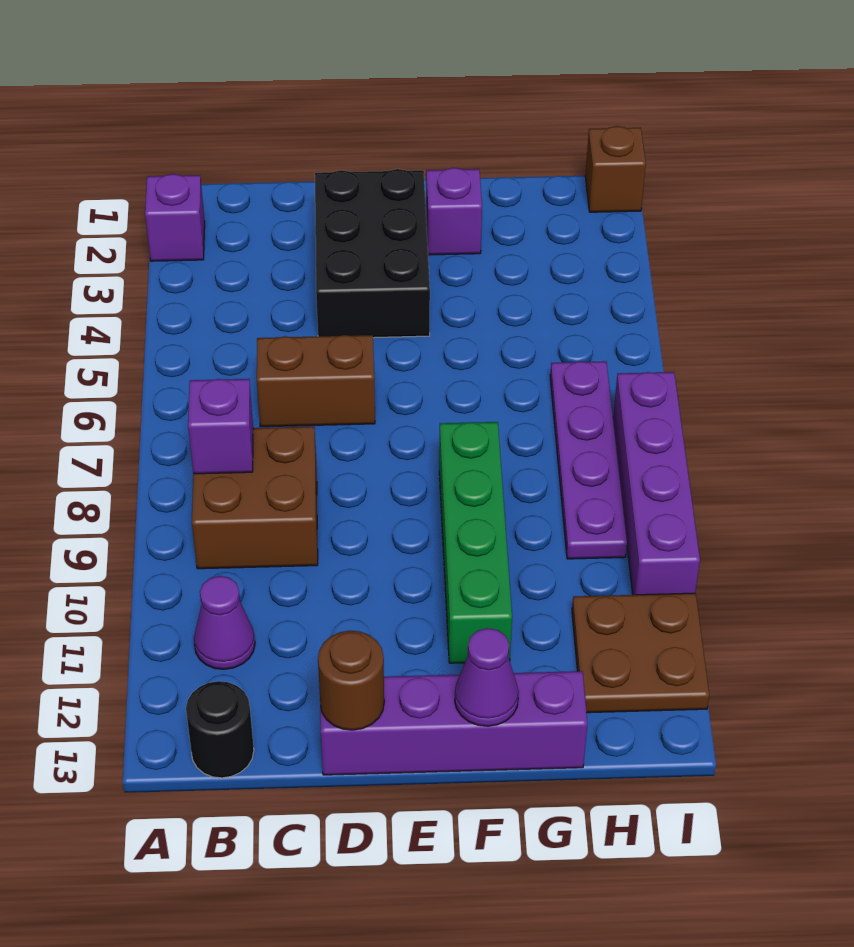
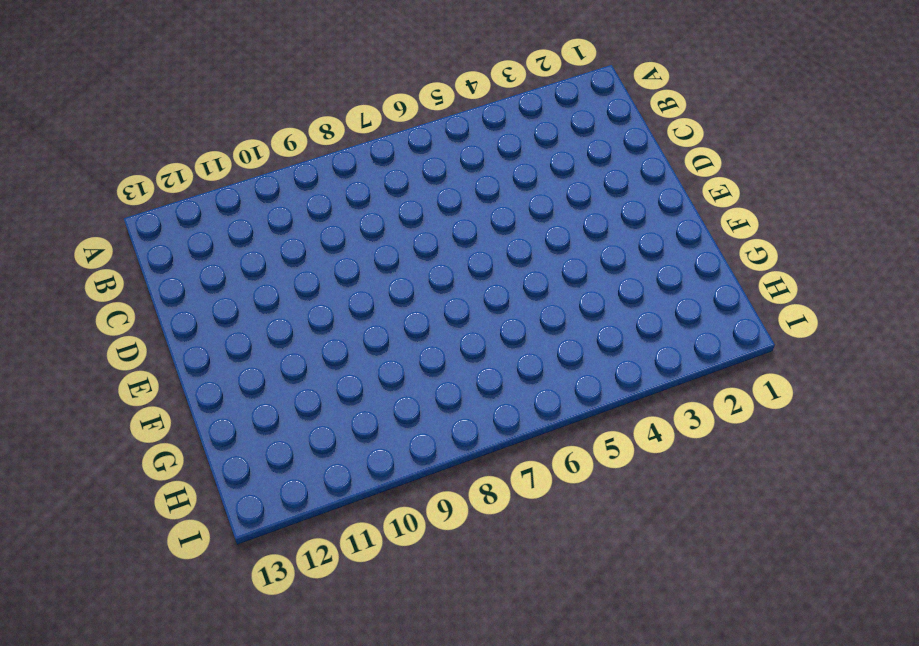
none -> purple brick A2 level 1
none -> brown brick B8:C9 level 1
none -> purple cone B11 level 1

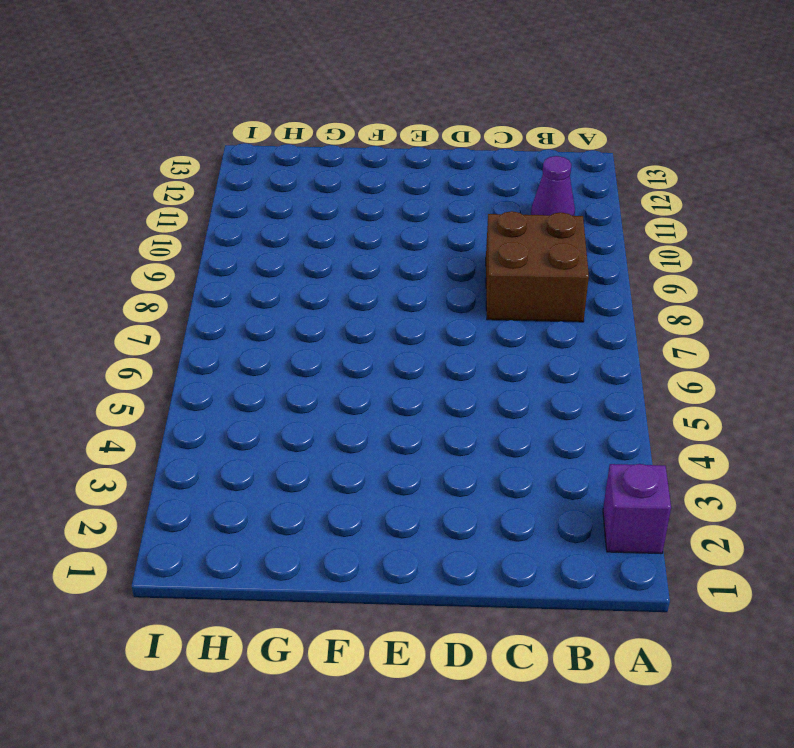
none -> black round brick B13 level 1
none -> brown brick C6:D6 level 1
none -> black brick D2:E4 level 1

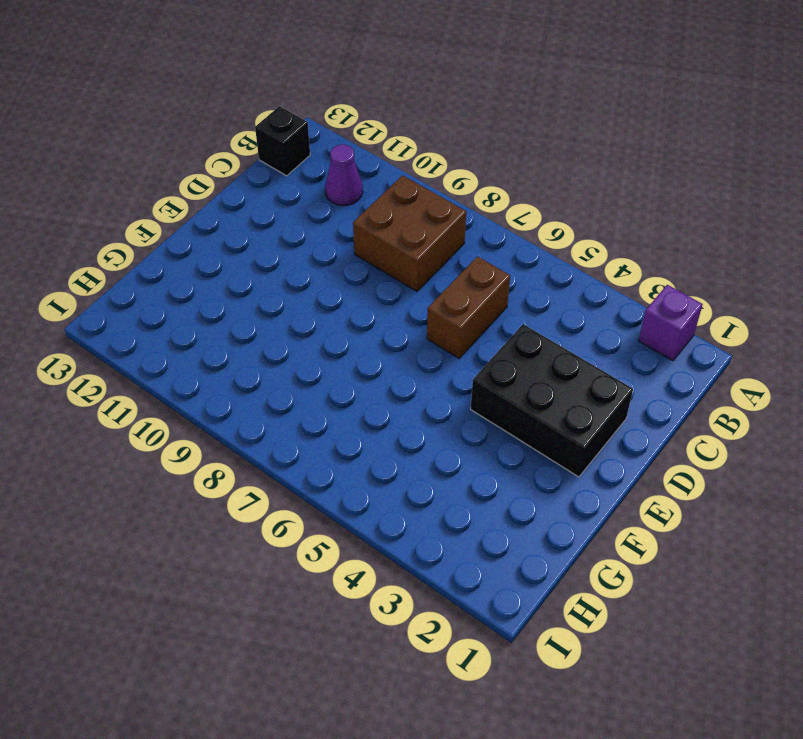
black brick B13 level 1 -> black round brick B13 level 1
none -> purple brick D13:G13 level 1
none -> purple brick F2 level 1
none -> green brick F8:F11 level 1

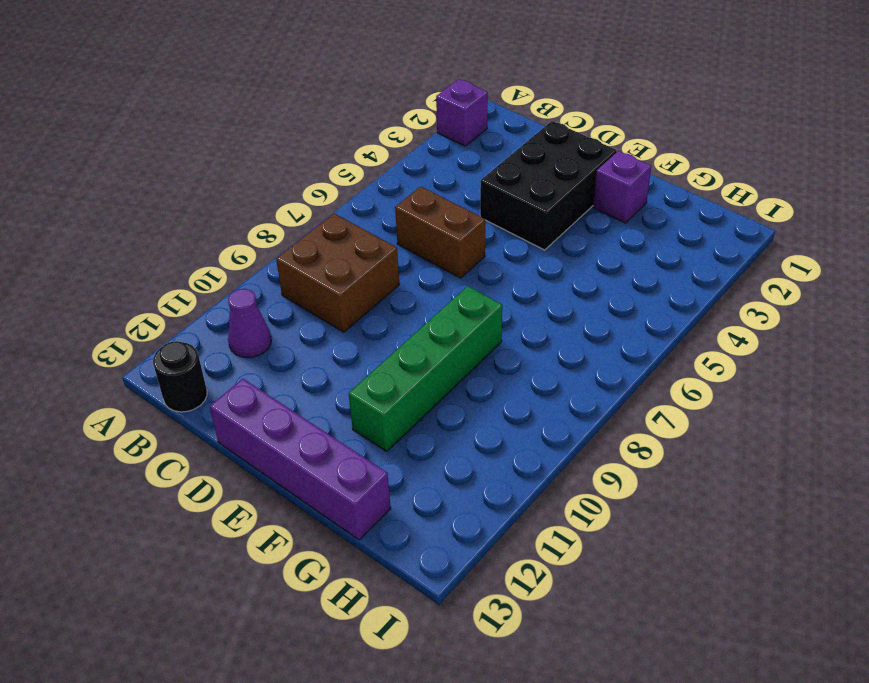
none -> purple plate H6:H9 level 1
none -> brown plate H11:I12 level 1
none -> brown brick I1 level 1

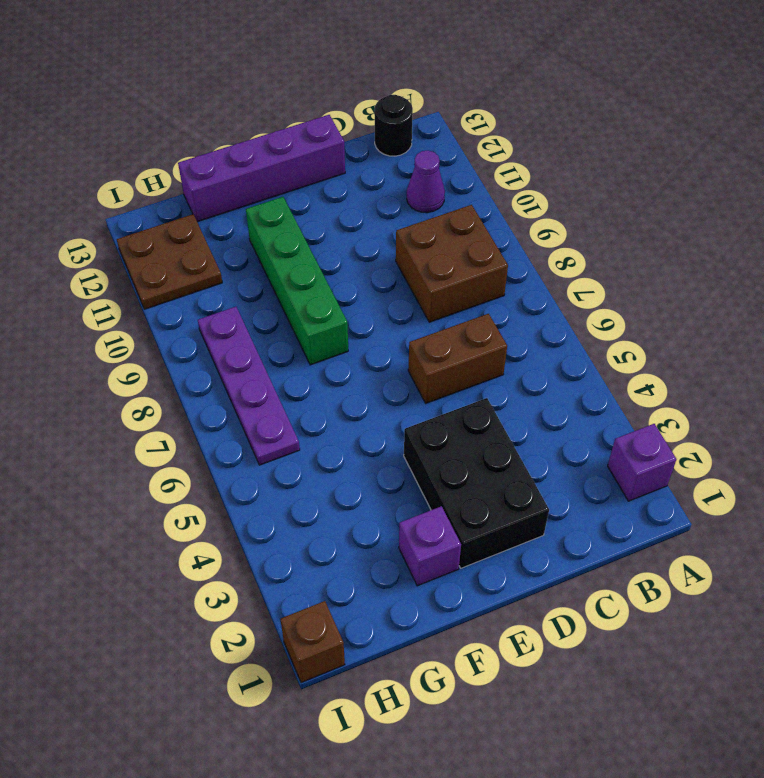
none -> purple brick I7:I10 level 1
none -> purple brick B8 level 2
none -> brown round brick D13 level 2

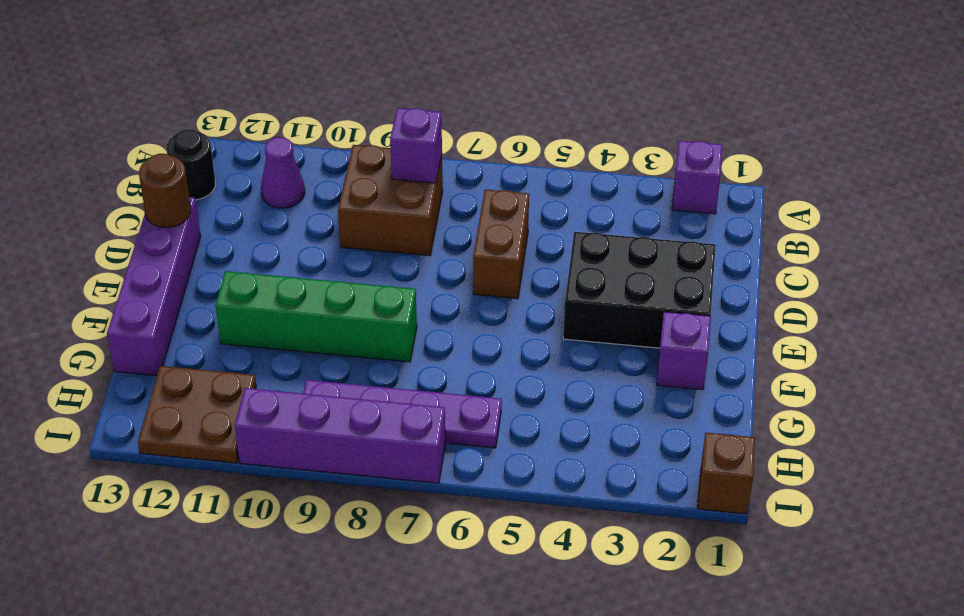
none -> purple cone F13 level 2

